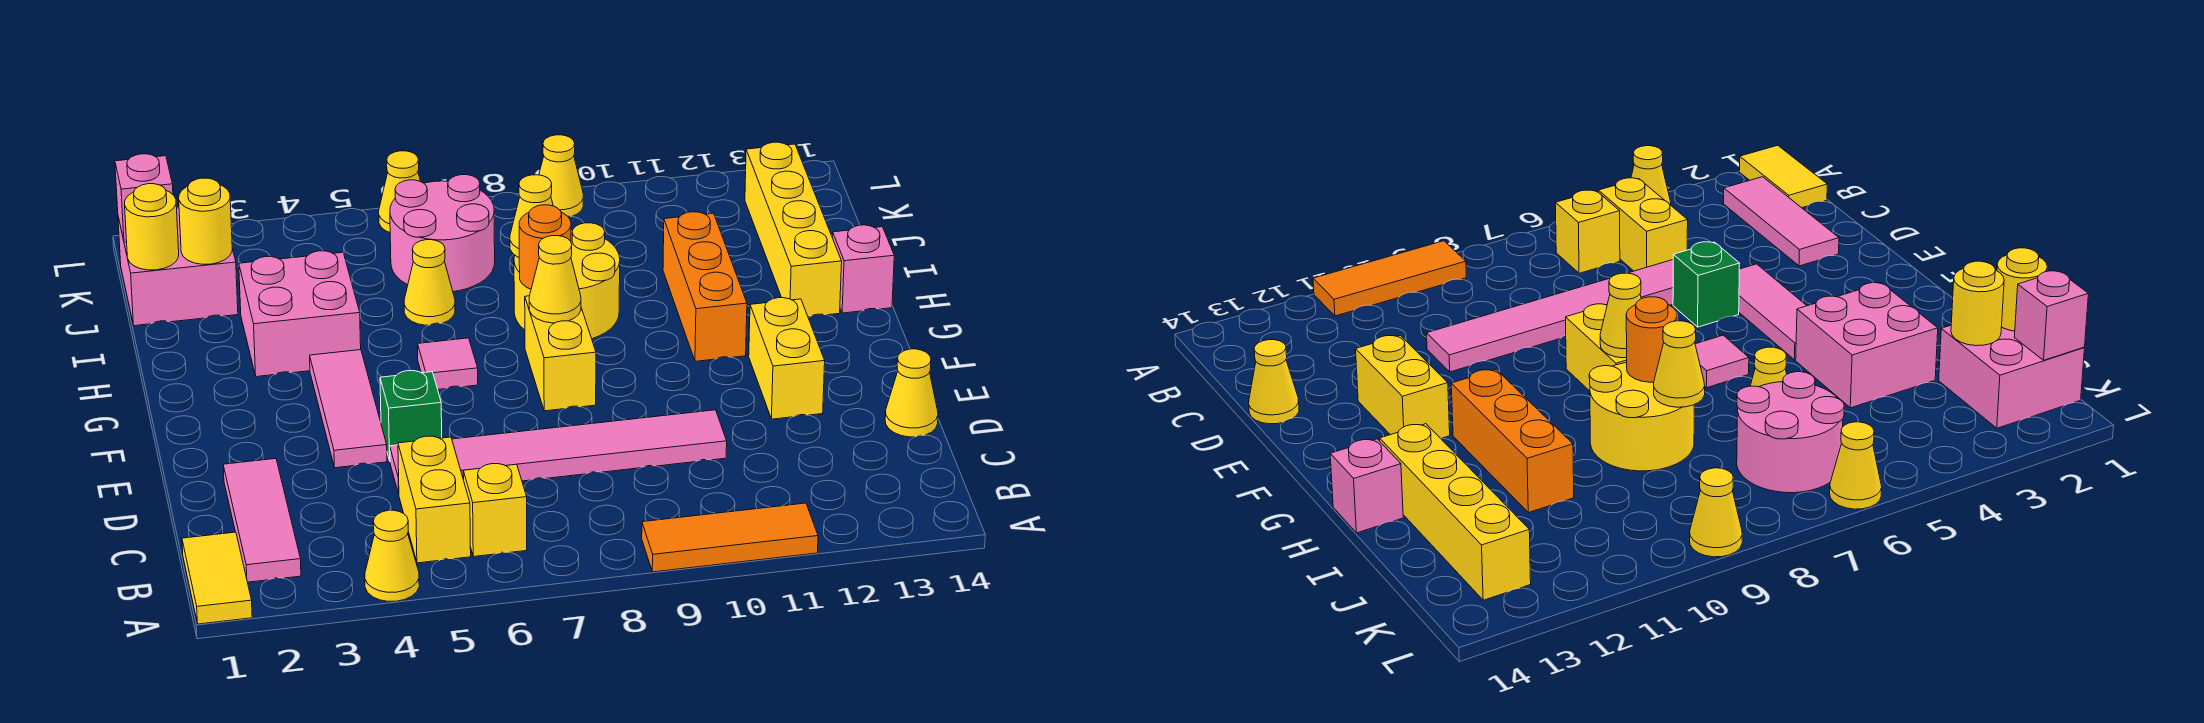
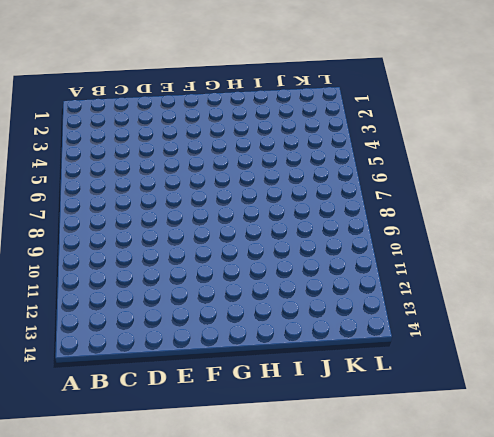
none -> yellow tile A1:B1 level 1
none -> yellow cone A4 level 1
none -> orange tile A9:A11 level 1

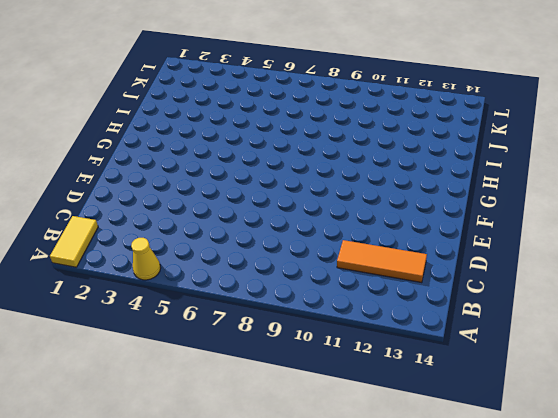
orange tile C11:C13 level 1 -> orange tile A9:A11 level 1
none -> pink tile B2:D2 level 1
none -> yellow brick B5:C5 level 1
none -> yellow brick B6 level 1

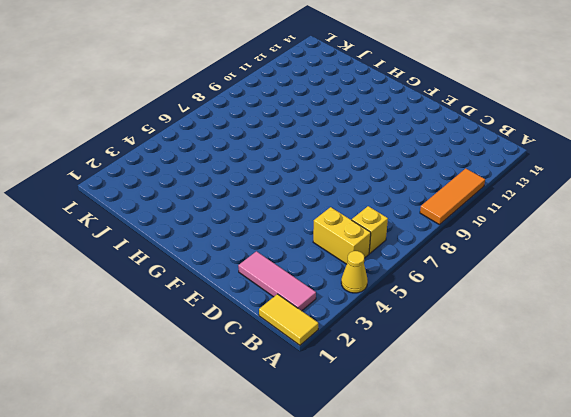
none -> pink tile D5:D10 level 1
none -> yellow cone D14 level 1
none -> pink tile E4:G4 level 1

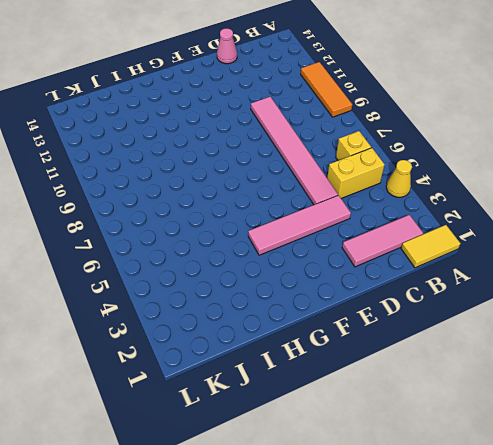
pink tile D4:G4 level 1 -> pink tile E4:G4 level 1
pink cone D14 level 1 -> yellow cone D14 level 1
none -> green brick E5 level 1
none -> yellow brick E12:F12 level 1
none -> yellow brick F8:G8 level 1

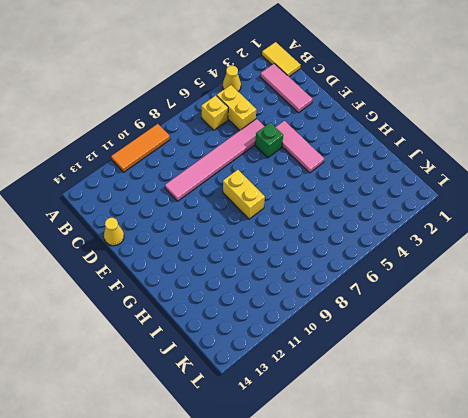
none -> yellow brick E12:F12 level 1
none -> pink tile G6 level 1
none -> orange brick G11:I11 level 1

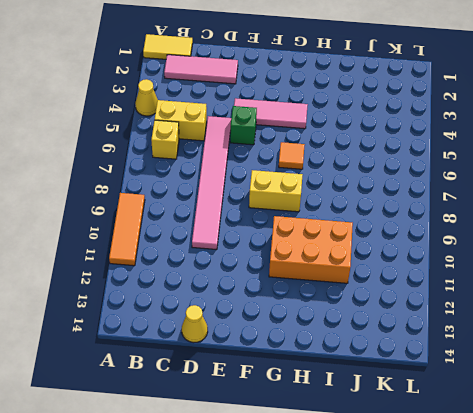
orange tile G6 level 1 -> pink tile G6 level 1
orange brick G10:I11 level 1 -> orange brick G11:I11 level 1
none -> yellow brick E12:F12 level 1
none -> pink brick H3:I4 level 1
none -> yellow round brick H8:I9 level 1

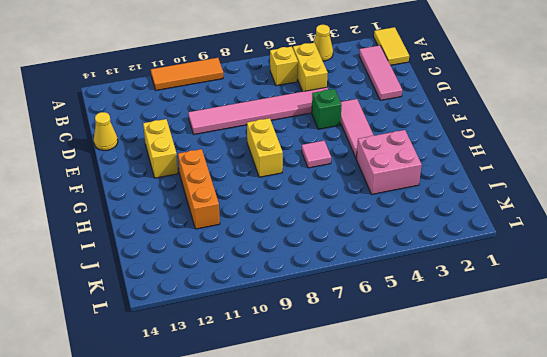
none -> yellow round brick H8:I9 level 1
none -> yellow brick H13:K13 level 1
none -> pink brick H14 level 1

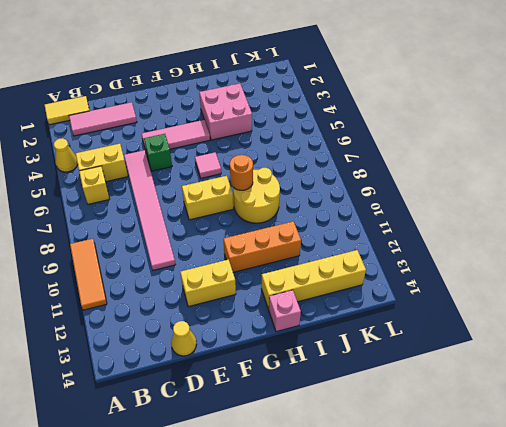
none -> yellow cone I6 level 1
none -> pink brick J1:K2 level 1
none -> pink round brick J6:K7 level 1

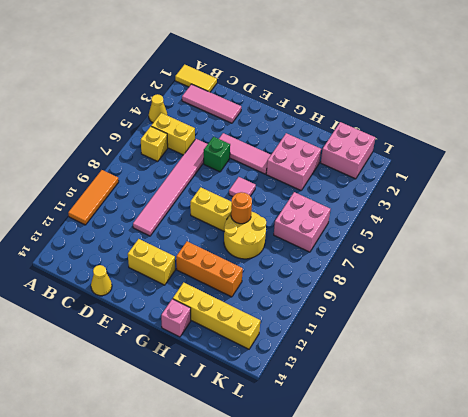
pink brick J6:K7 level 1 -> pink round brick J6:K7 level 1
none -> yellow cone I6 level 1
none -> yellow cone L6 level 1
none -> yellow cone L9 level 1

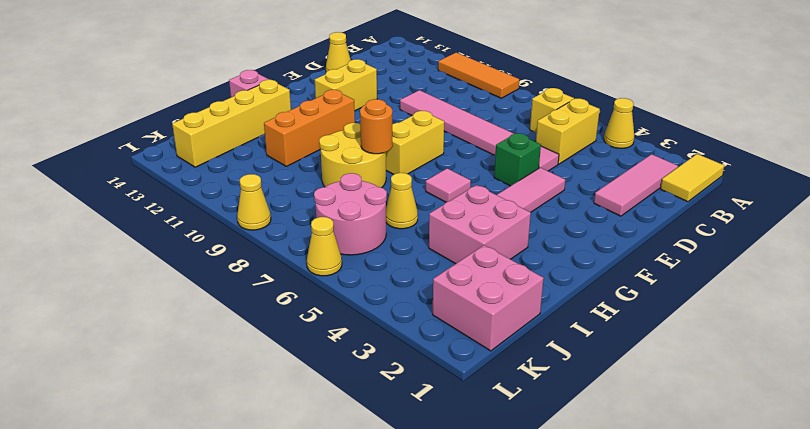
none -> yellow cone G8 level 2
none -> yellow cone I8 level 2
none -> yellow round brick J1 level 2

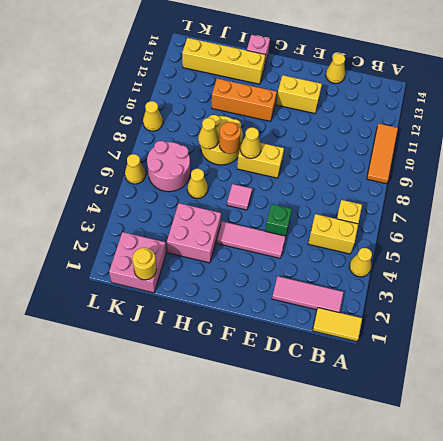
none -> pink tile D5:D10 level 1
none -> yellow round brick J2 level 2
none -> pink brick K1 level 2

